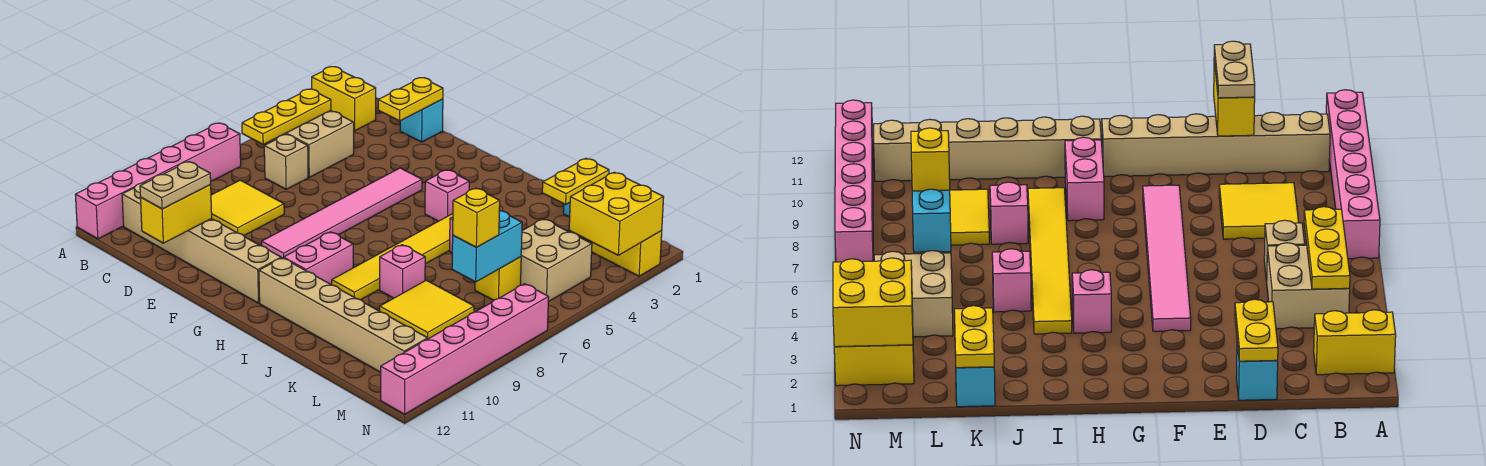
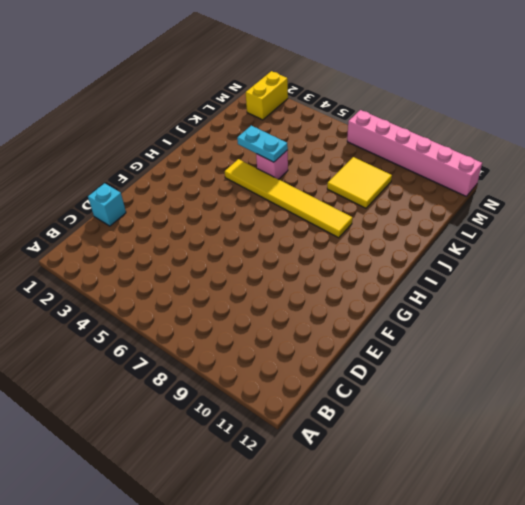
cyan plate J4:J5 level 2 -> none
none -> yellow brick A2:B2 level 1
none -> pink brick A7:A12 level 1
none -> tan brick B4:C5 level 1

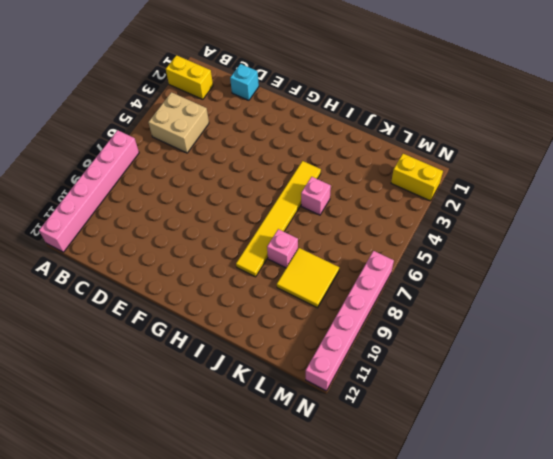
none -> tan brick B11:G11 level 1
none -> tan brick C6 level 1
none -> yellow tile C8:D9 level 1

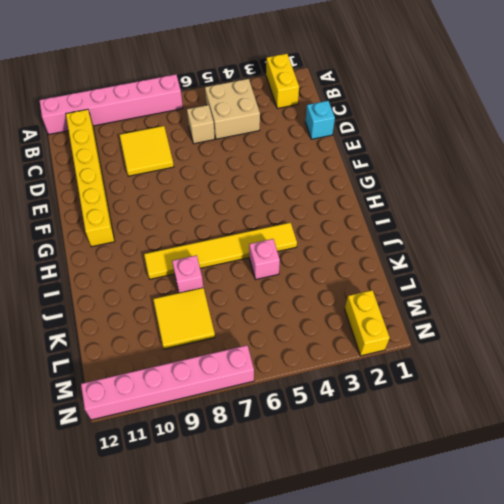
yellow brick B11:G11 level 1 -> tan brick B11:G11 level 1
none -> pink tile F4:F9 level 1
none -> pink brick H4 level 1
none -> pink brick H9:H10 level 1

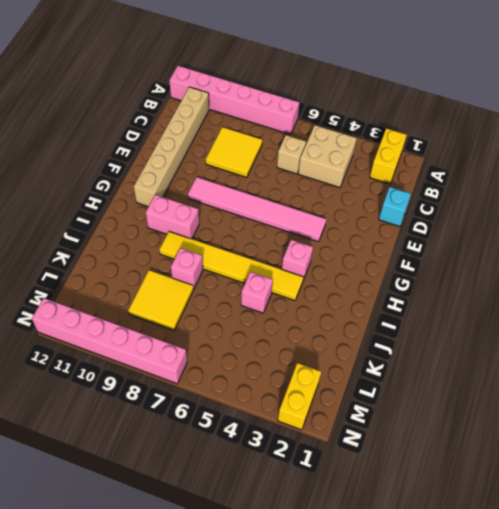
none -> tan brick H11:M11 level 1
none -> cyan brick K1 level 1
none -> tan brick L4:M5 level 1

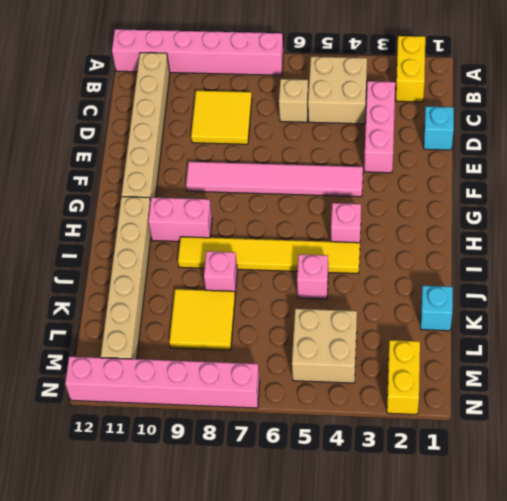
pink brick C3:E3 level 1 -> none
none -> yellow brick L6 level 1
none -> yellow plate B4:B6 level 2
none -> yellow plate D1:D2 level 2

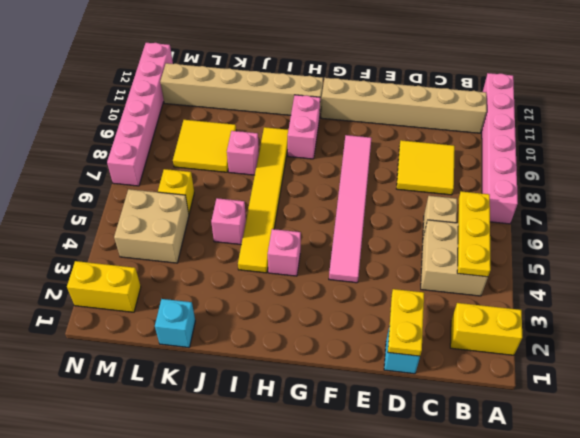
none -> yellow brick D11:D12 level 2
none -> yellow plate K1:K2 level 2
none -> cyan brick L6:L7 level 2

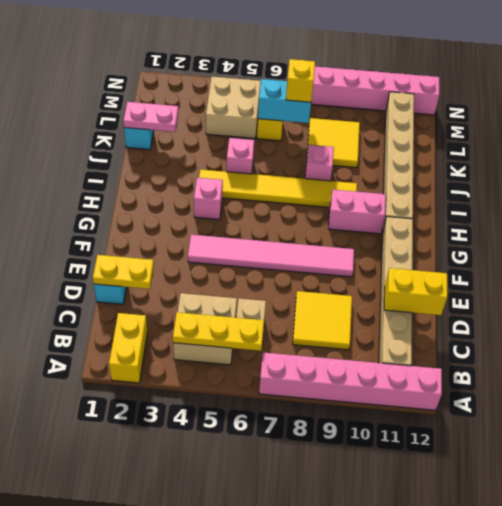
pink plate K1:K2 level 2 -> yellow plate K1:K2 level 2
none -> yellow brick M2:N2 level 1
none -> yellow brick M2:N3 level 2
none -> tan plate D11:D12 level 3

